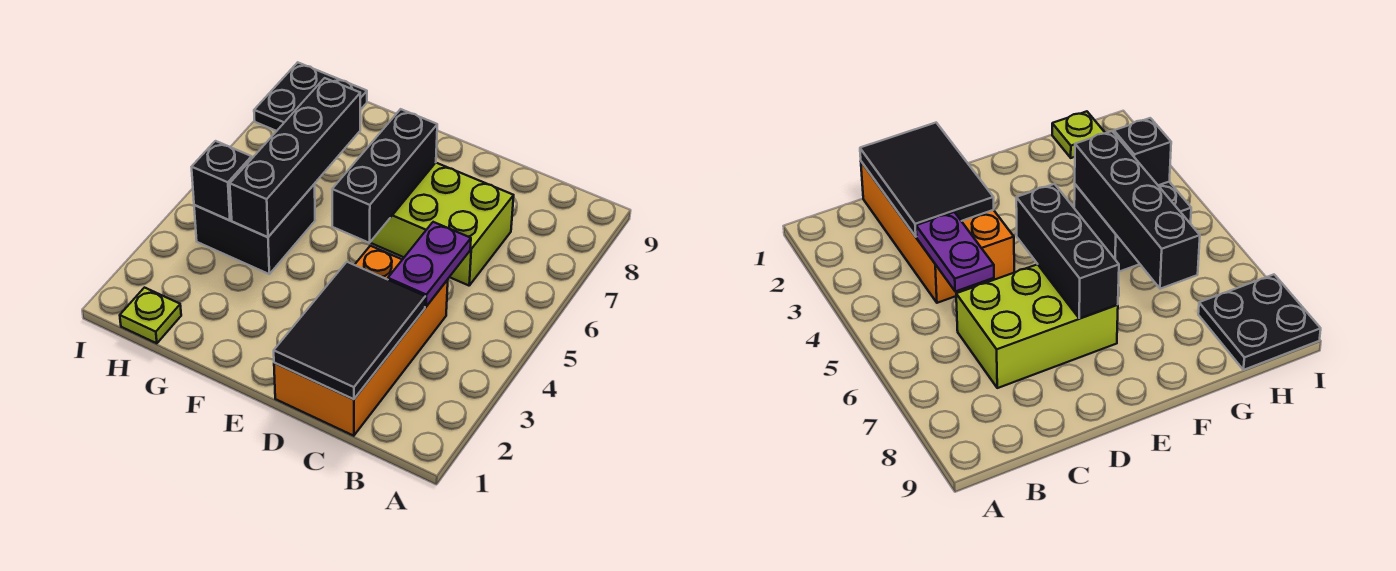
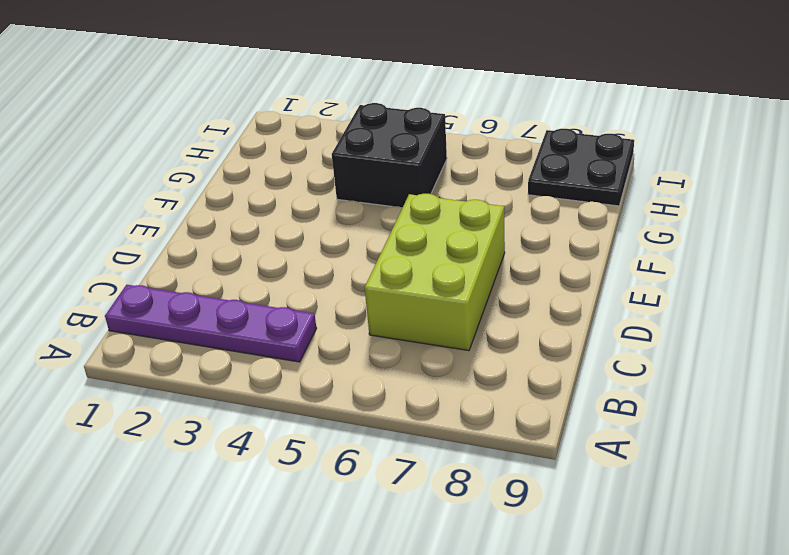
purple plate B1:B4 level 1 -> none
none -> orange brick C1:D4 level 1
none -> lime plate H1 level 1

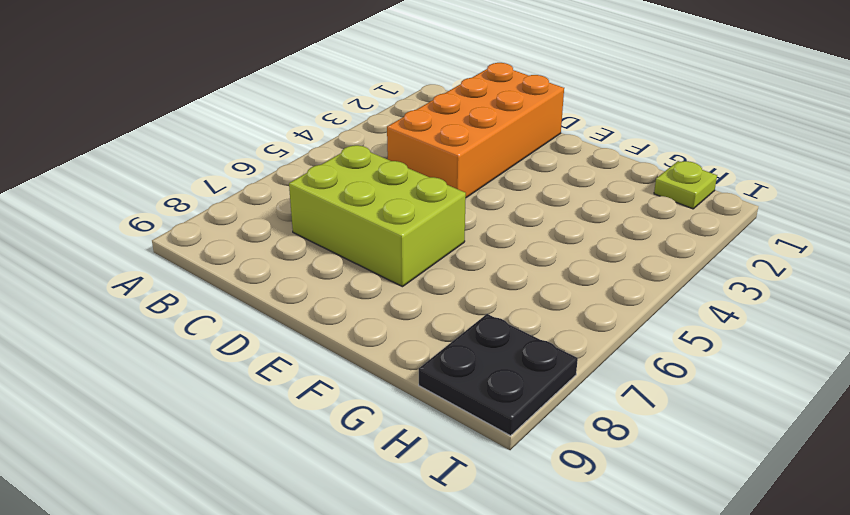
none -> black brick G4:H5 level 1
none -> black tile C1:D3 level 2

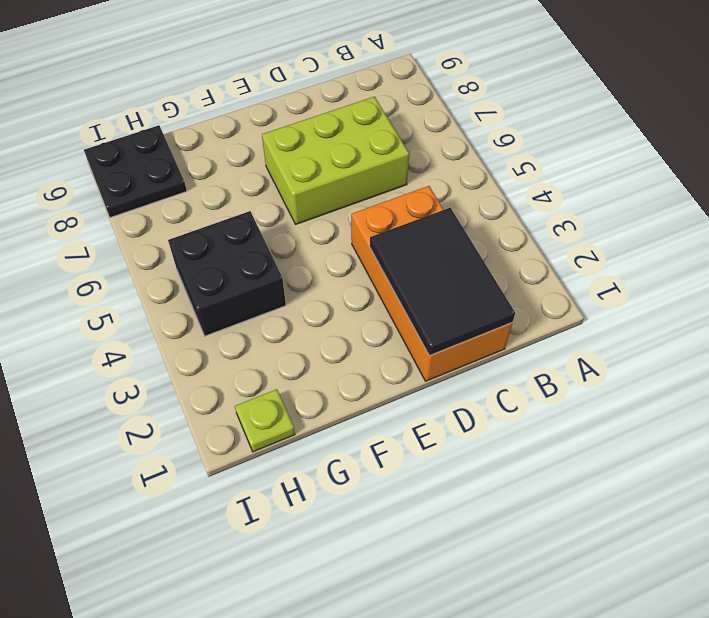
none -> purple plate C4:C5 level 2
none -> black brick E5:E7 level 2

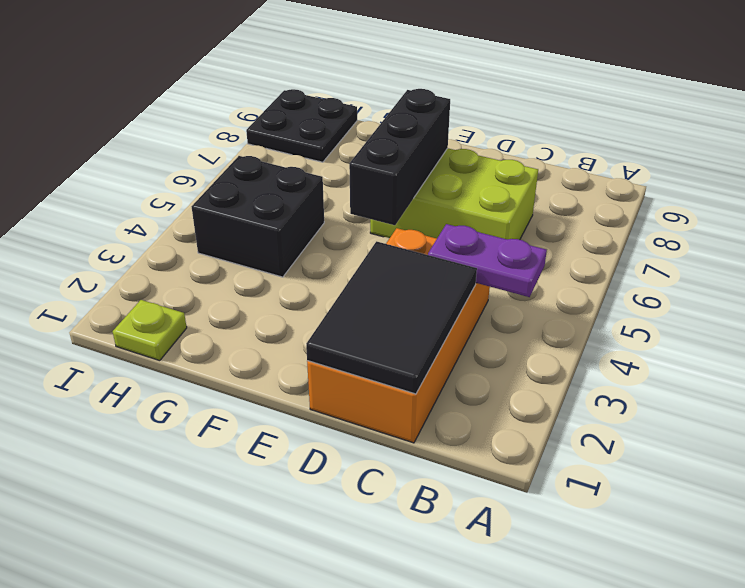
purple plate B4:C4 level 2 -> purple plate C4:C5 level 2
none -> black brick G4:G7 level 2
none -> black brick H4 level 2

